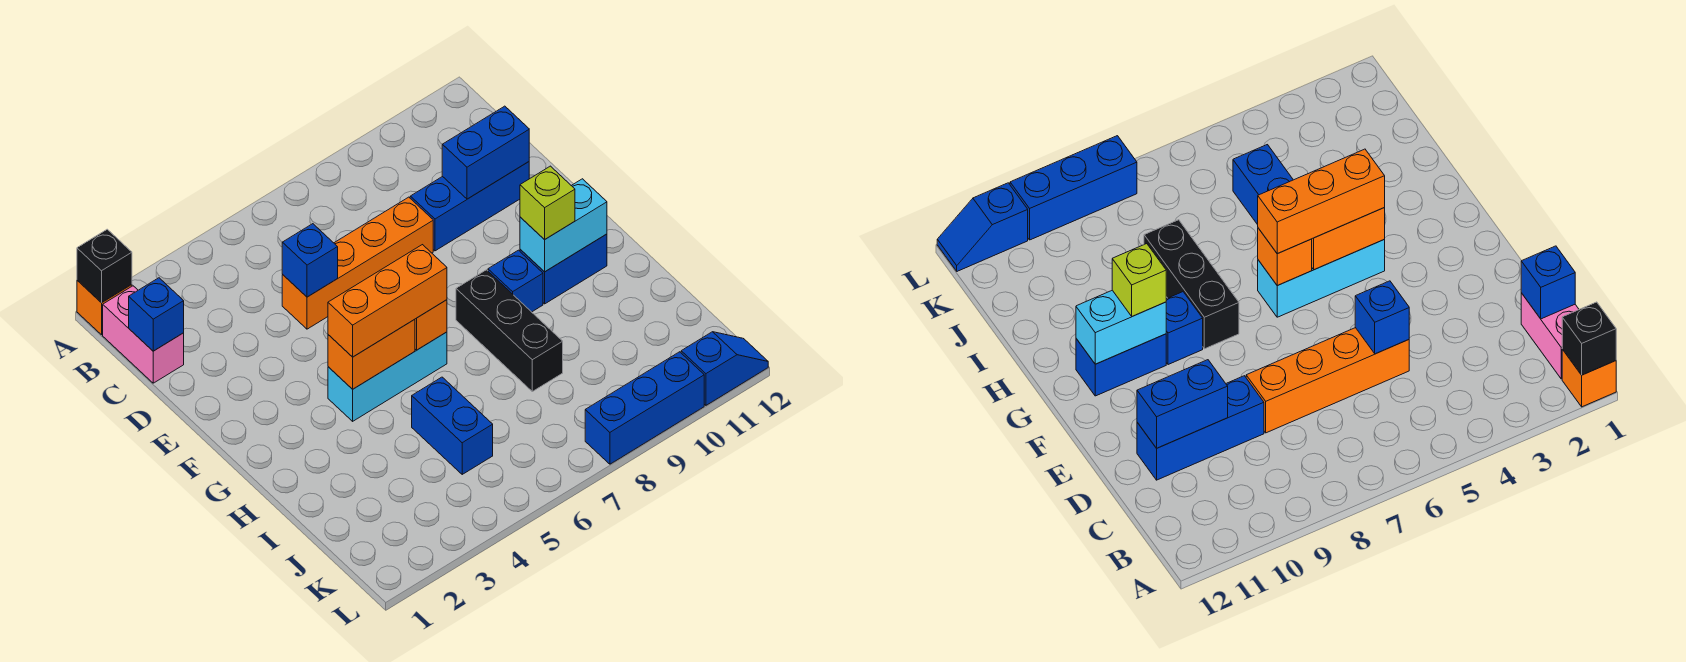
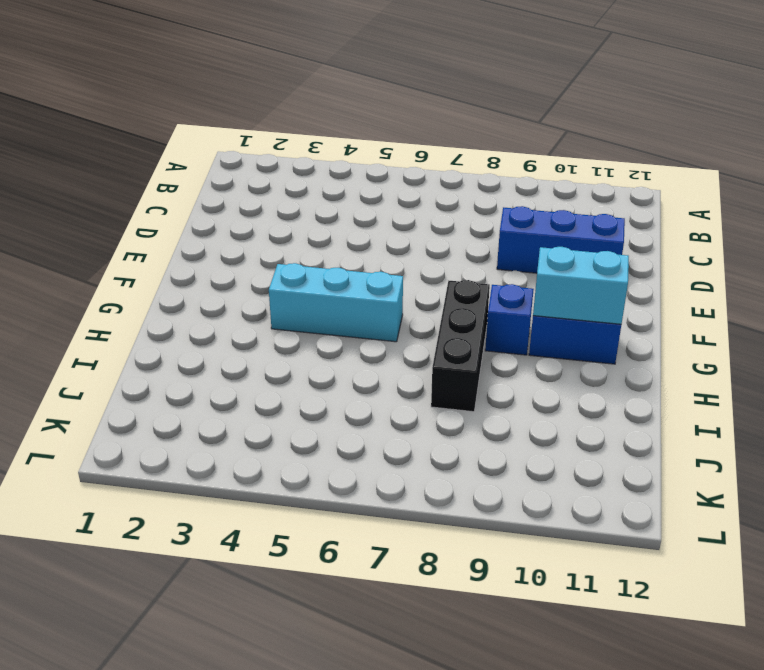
none -> orange brick A1 level 1
none -> pink brick B1:C1 level 1
none -> orange brick D5:D8 level 1

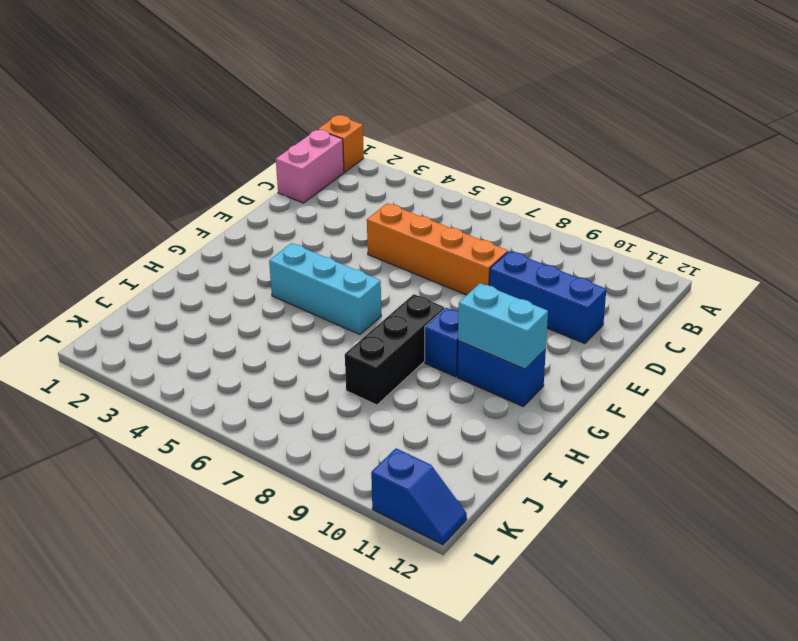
none -> blue brick I5:J5 level 1
none -> blue brick L8:L10 level 1
none -> black brick A1 level 2

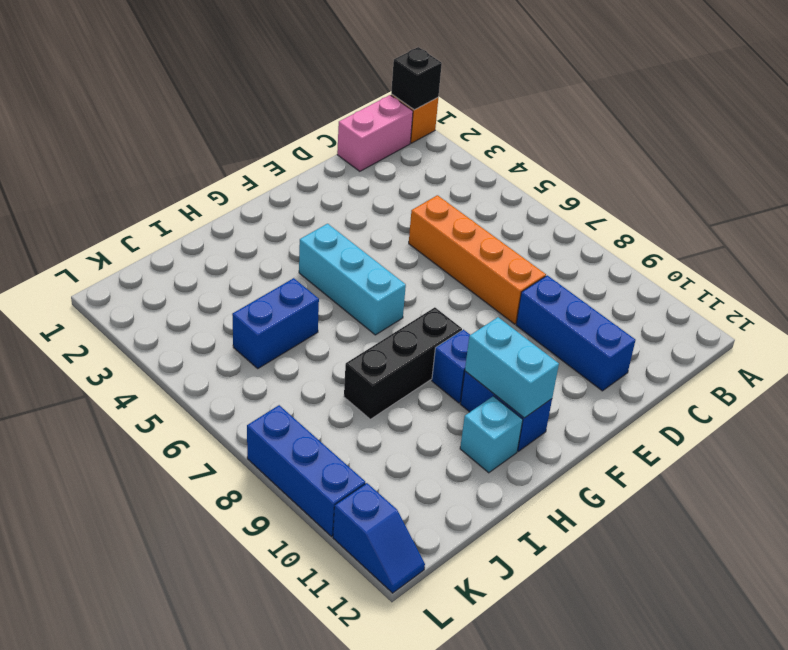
cyan brick H11 level 1 -> none
none -> blue brick C1 level 2
none -> blue brick D5 level 2
none -> blue brick D10:D11 level 2

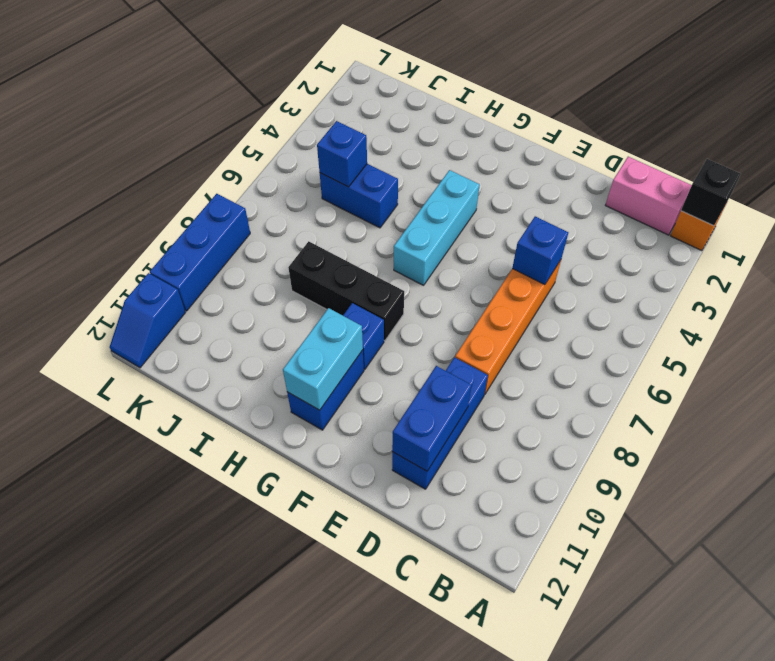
blue brick J5 level 2 -> blue brick C1 level 2
none -> orange brick G4:G5 level 2
none -> orange brick G6 level 2
none -> orange brick G4:G6 level 3

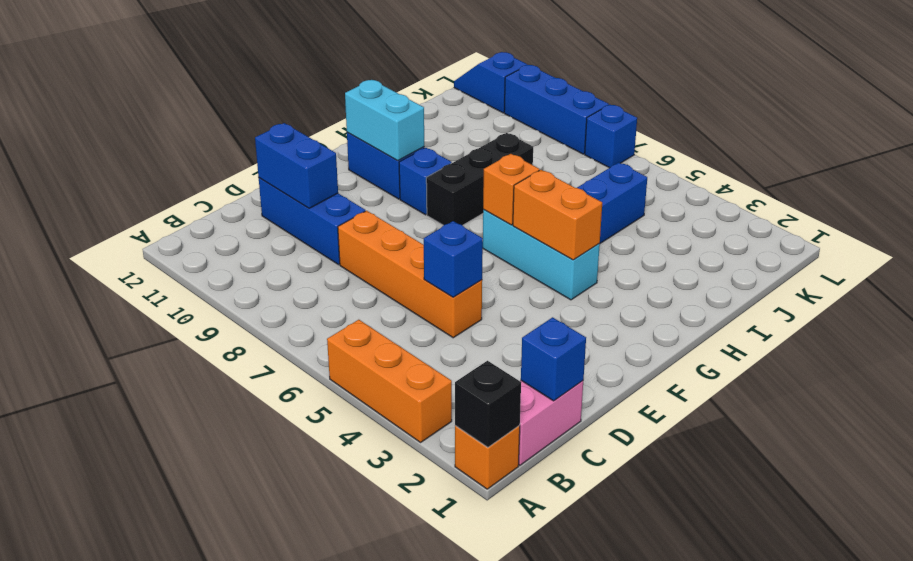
orange brick A3:A5 level 1 -> orange brick G4:G6 level 3
blue brick L7 level 1 -> none
none -> lime brick G10 level 3

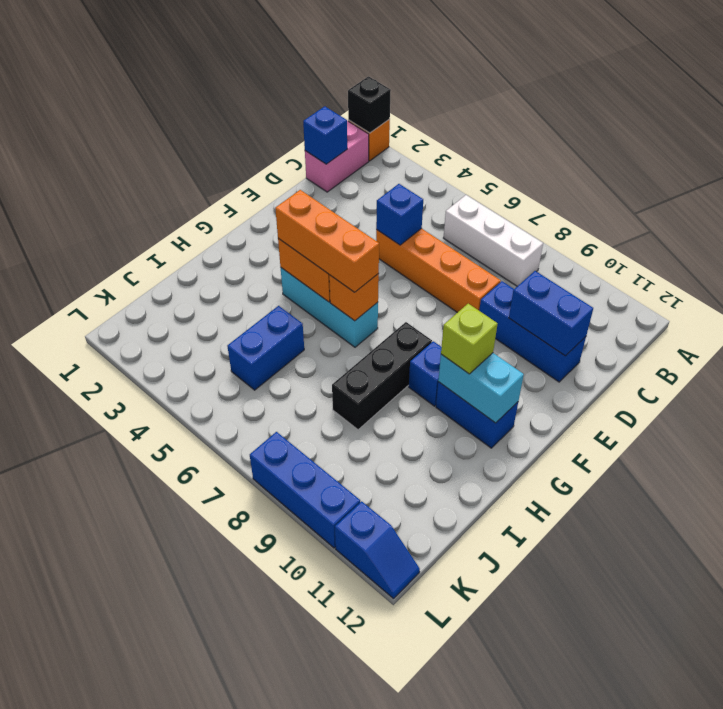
white brick B6:B8 level 1 -> none

